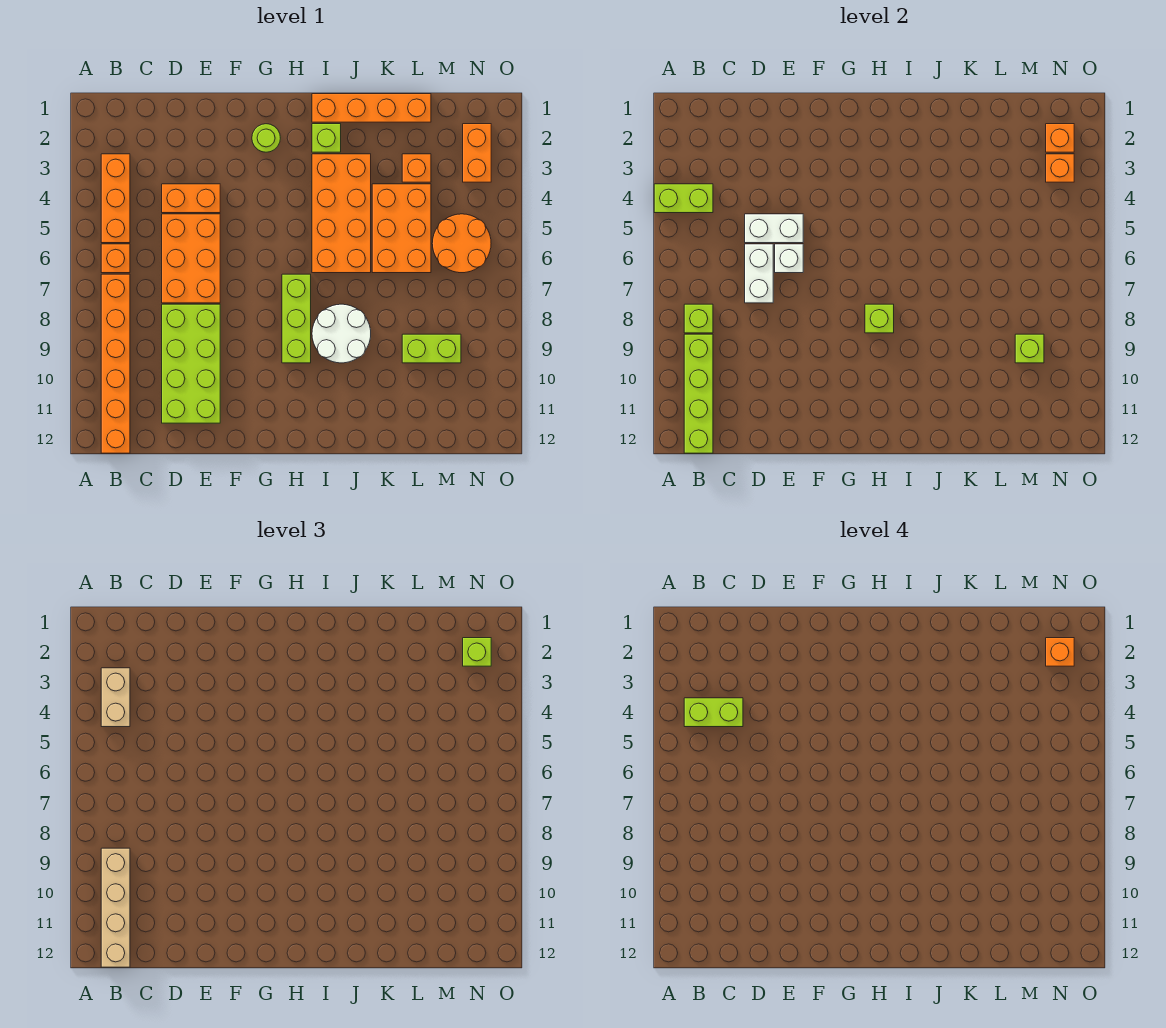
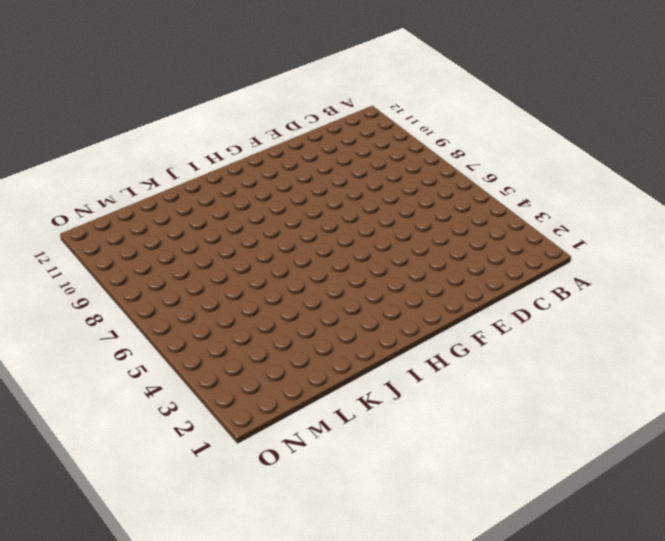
none -> orange brick B3:B5 level 1
none -> orange brick B6 level 1
none -> orange brick B7:B12 level 1
none -> orange brick D4:E4 level 1

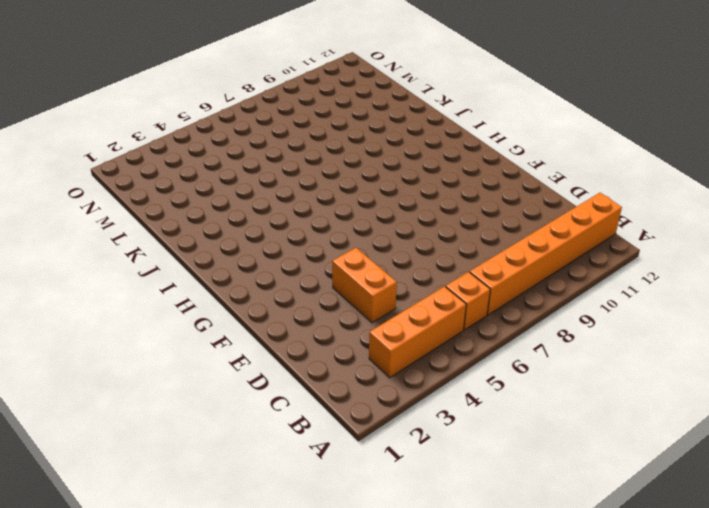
none -> orange brick D5:E7 level 1
none -> lime brick D8:E11 level 1
none -> lime round brick G2 level 1
none -> lime brick H7:H9 level 1

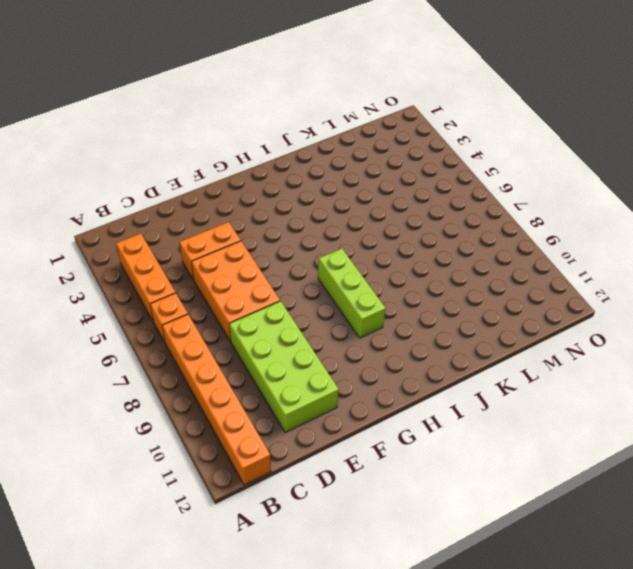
none -> lime round brick G2 level 1
none -> orange brick I1:L1 level 1
none -> lime brick I2 level 1
none -> orange brick I3:J6 level 1

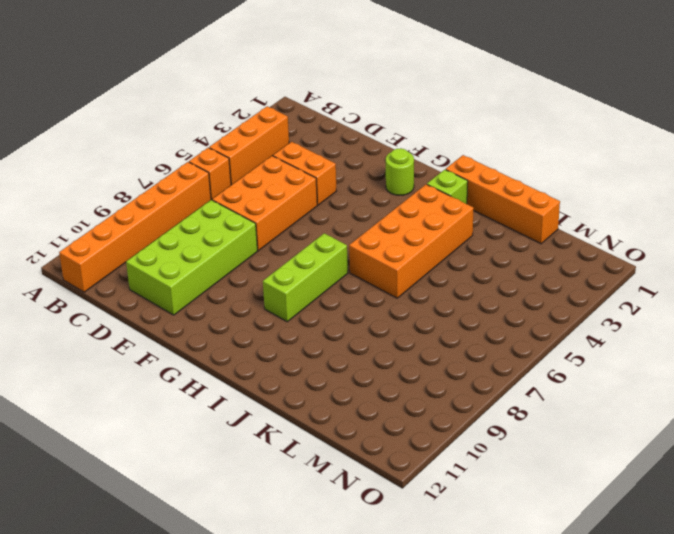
none -> white round brick I8:J9 level 1
none -> orange brick K4:L6 level 1
none -> orange brick L3 level 1
none -> lime brick L9:M9 level 1

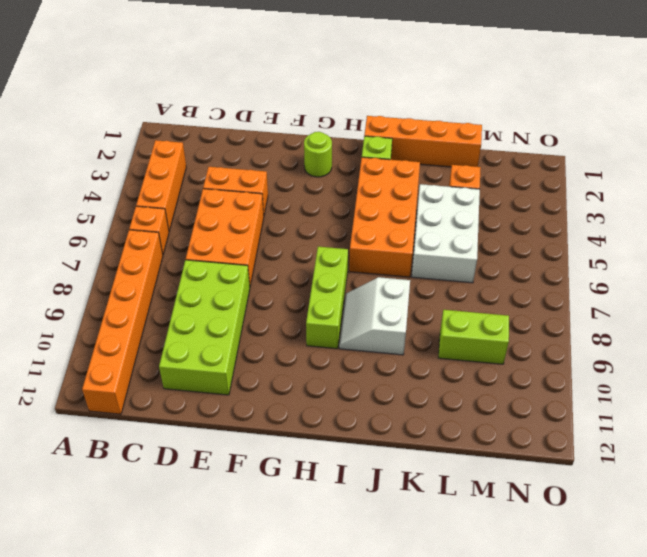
white slope I8:J9 level 1 top J -> white round brick I8:J9 level 1
white brick K4:L6 level 1 -> orange brick K4:L6 level 1
none -> orange round brick M5:N6 level 1
none -> orange brick N2:N3 level 1
none -> lime brick A4:B4 level 2
none -> lime brick B8 level 2

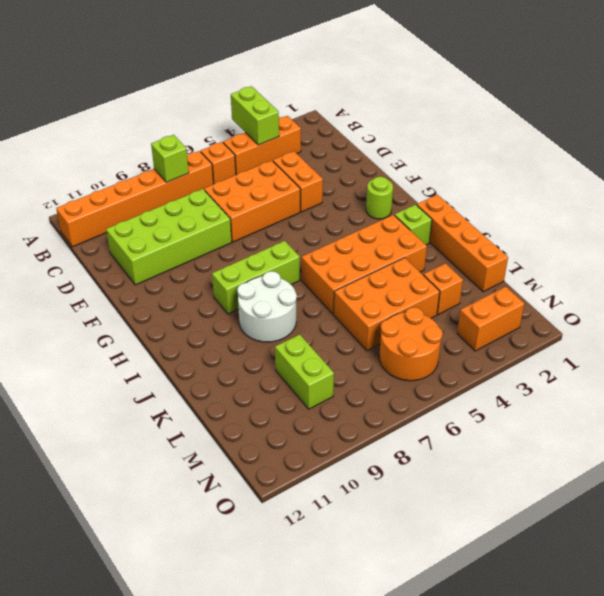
none -> lime brick B9:B12 level 2
none -> white brick D5:E5 level 2
none -> white brick D6:D7 level 2
none -> white brick E6 level 2

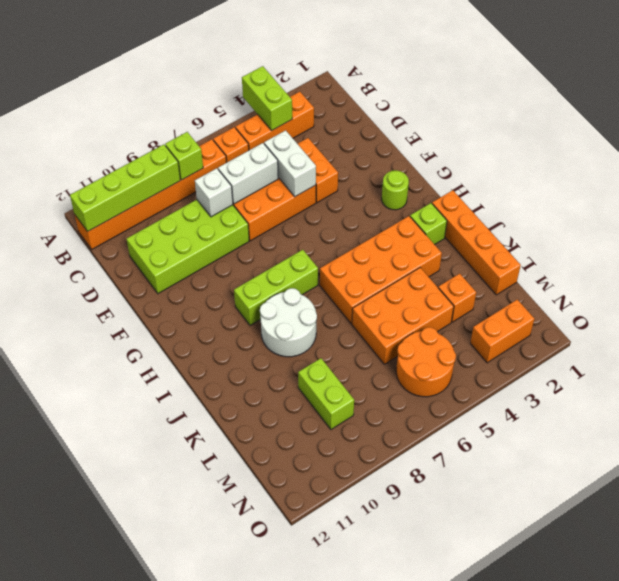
white brick D8 level 2 -> white brick E6 level 2
none -> lime brick H8 level 2
none -> lime brick M9 level 2
none -> orange brick N2 level 2
none -> orange brick N3 level 2

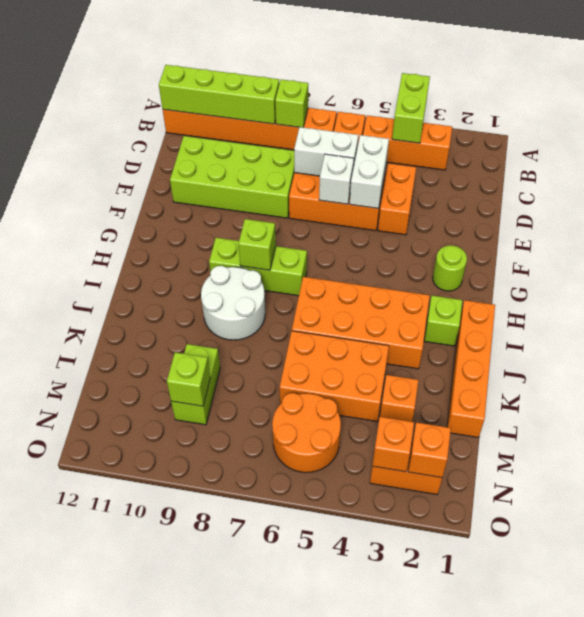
none -> tan brick B3:B4 level 3
none -> tan brick B9:B12 level 3
none -> lime brick N2 level 3
none -> lime brick B4:C4 level 4

